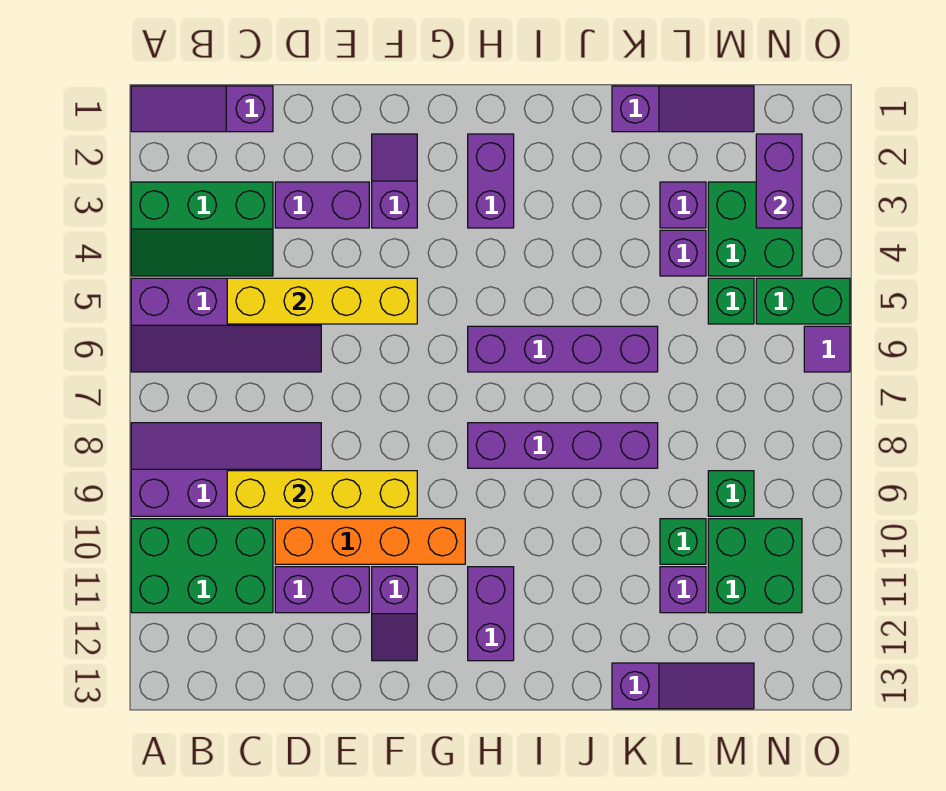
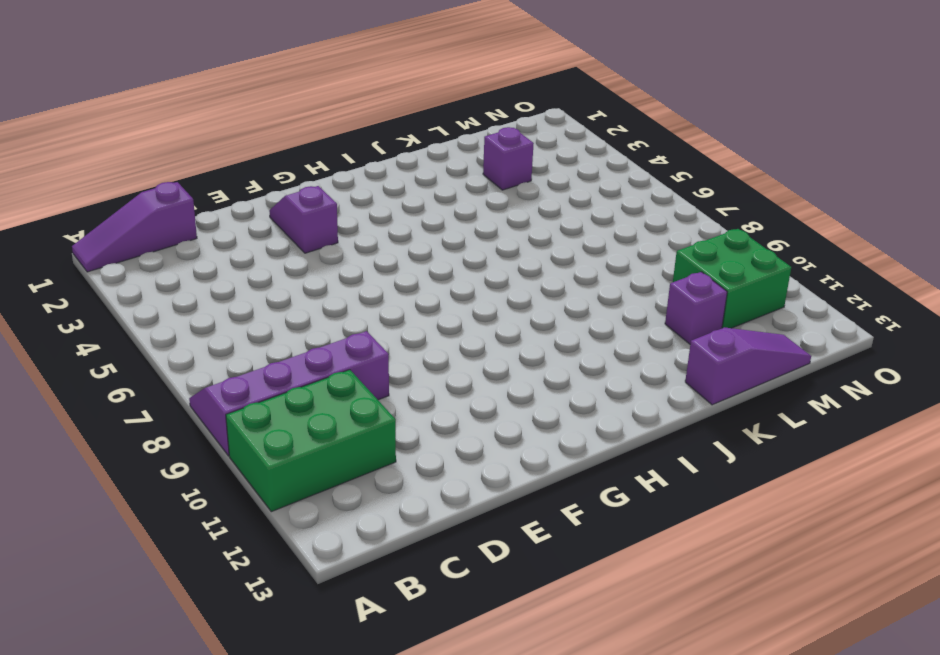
none -> green slope A3:C4 level 1 top 3
none -> purple slope A5:D6 level 1 top 5
none -> purple brick D3:E3 level 1

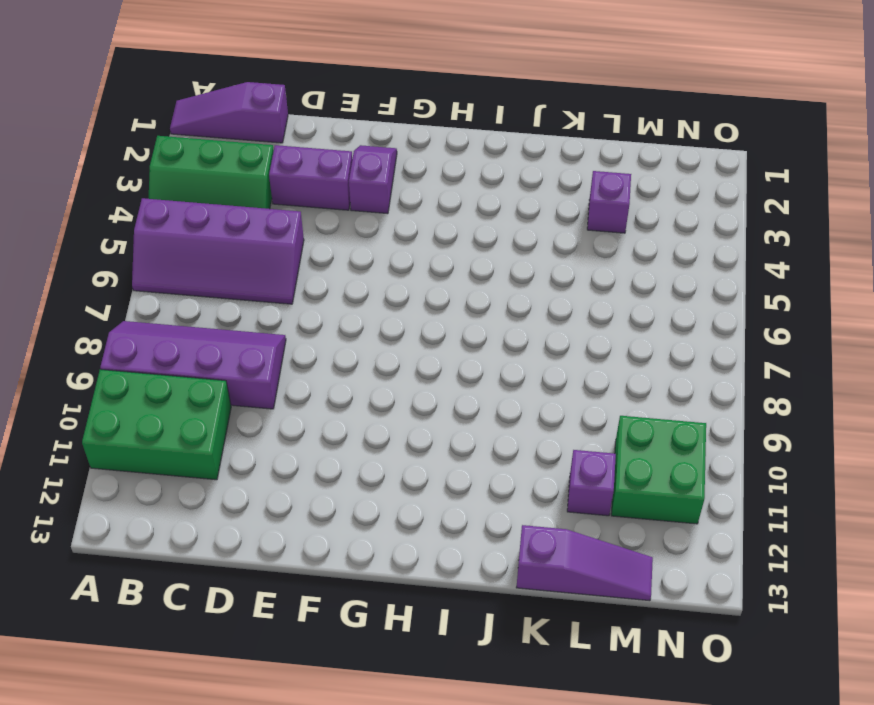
none -> orange brick D10:G10 level 1
none -> purple brick D11:E11 level 1
none -> purple slope F11:F12 level 1 top 11

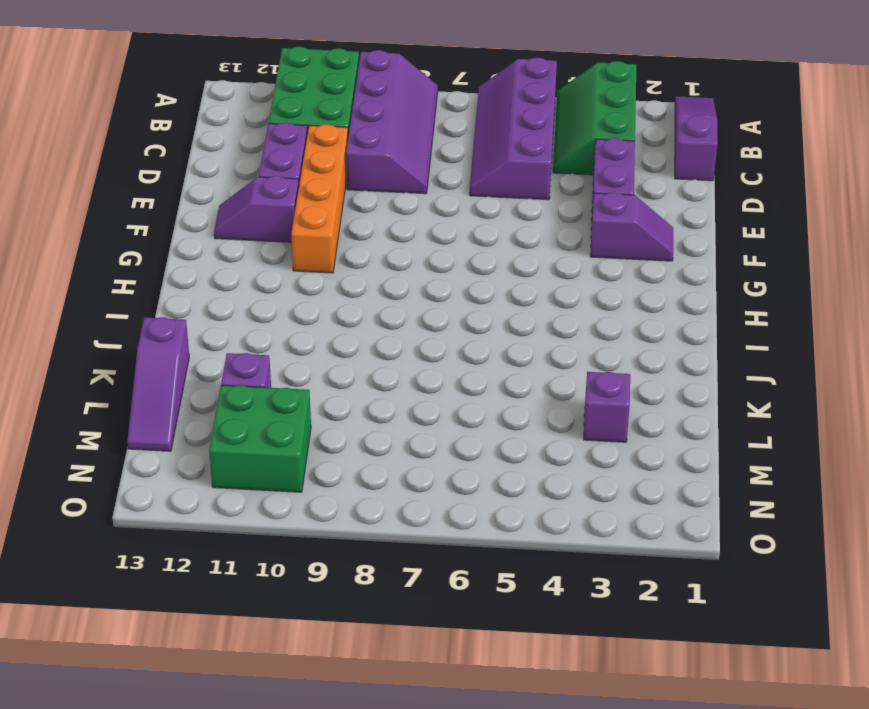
none -> purple brick H2:H3 level 1
none -> purple brick H6:K6 level 1
none -> purple brick H8:K8 level 1

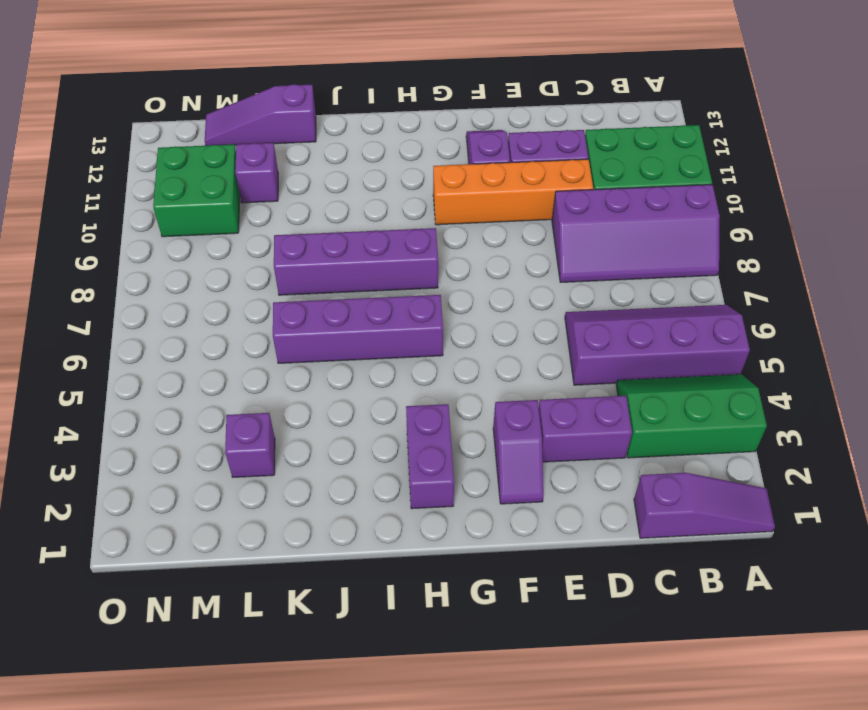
none -> purple brick H11:H12 level 1
none -> purple slope K1:M1 level 1 top K
none -> purple brick L4 level 1

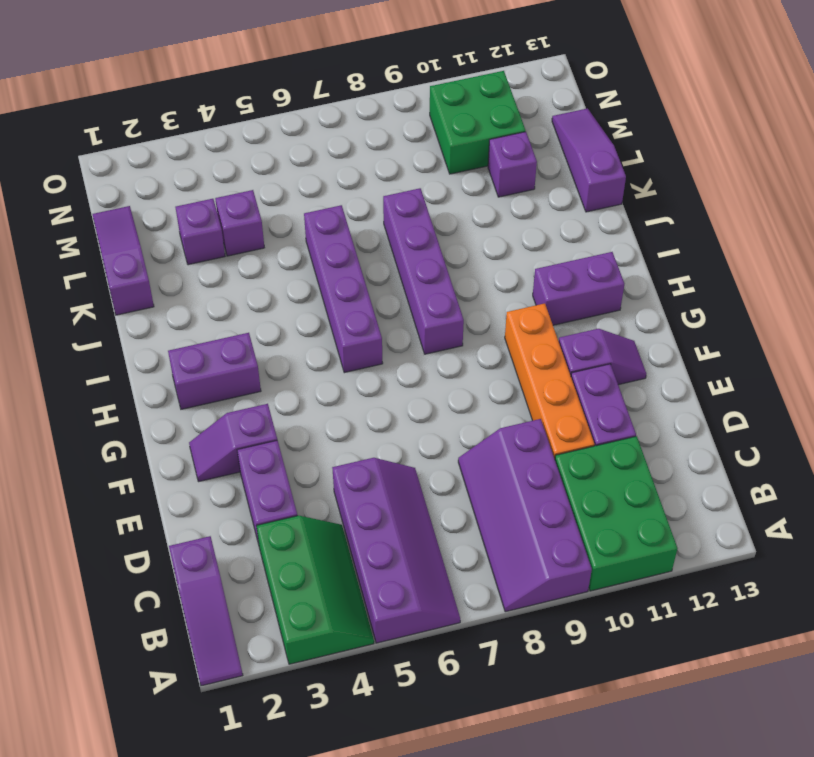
none -> green brick L10 level 1
none -> green brick M3:N4 level 1
none -> green brick M5 level 1

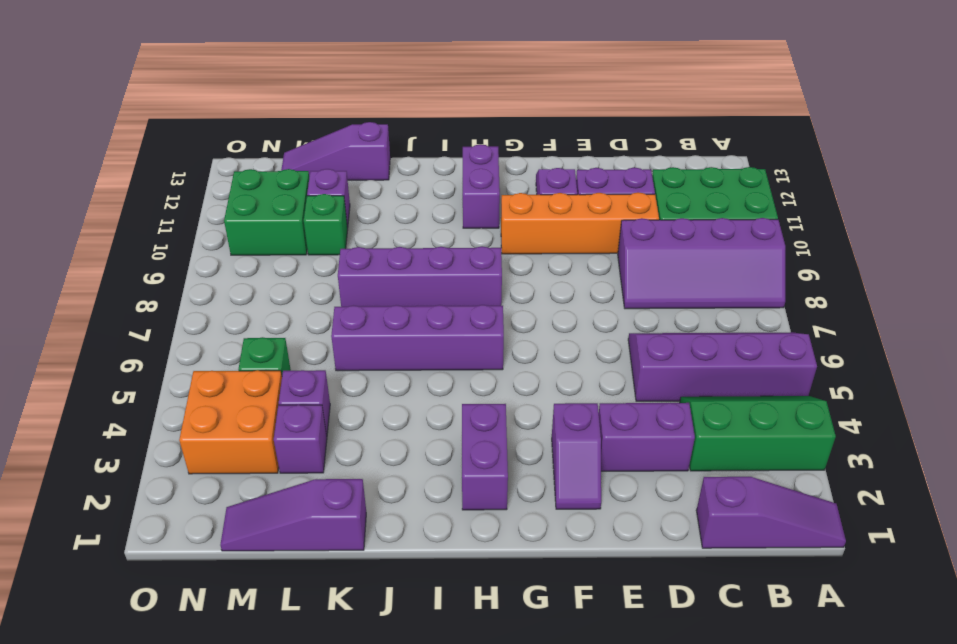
orange brick M3:N4 level 1 -> green brick M3:N4 level 1
none -> green brick M9 level 1
none -> green brick N5:O5 level 1
none -> purple tile O6 level 1

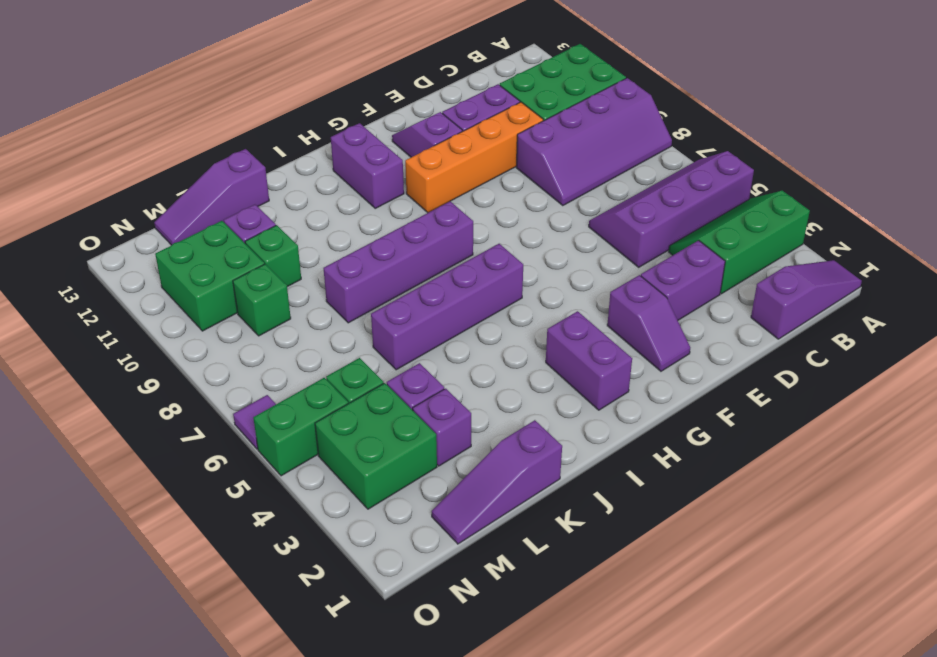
none -> yellow brick C5:F5 level 2
none -> yellow brick C9:F9 level 2
none -> purple brick N2:N3 level 2

